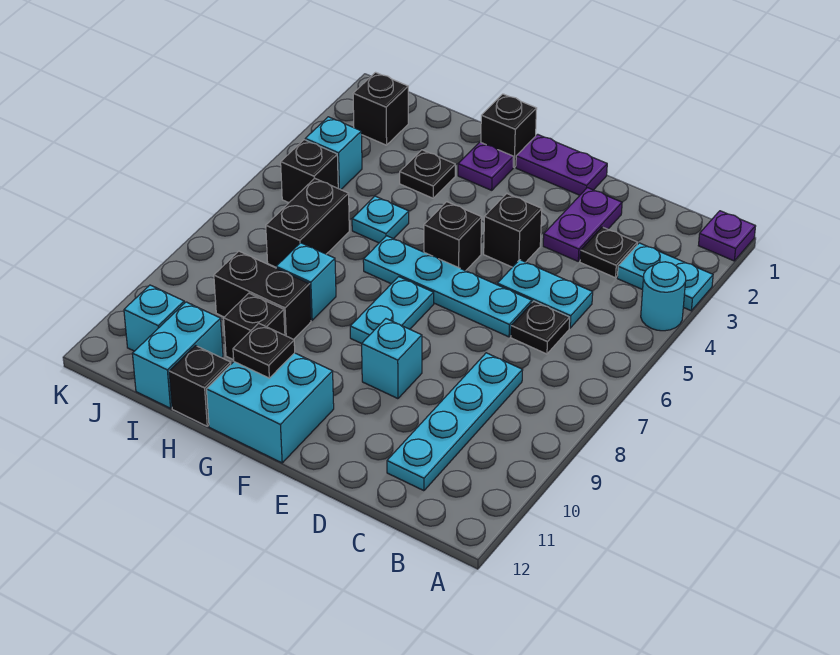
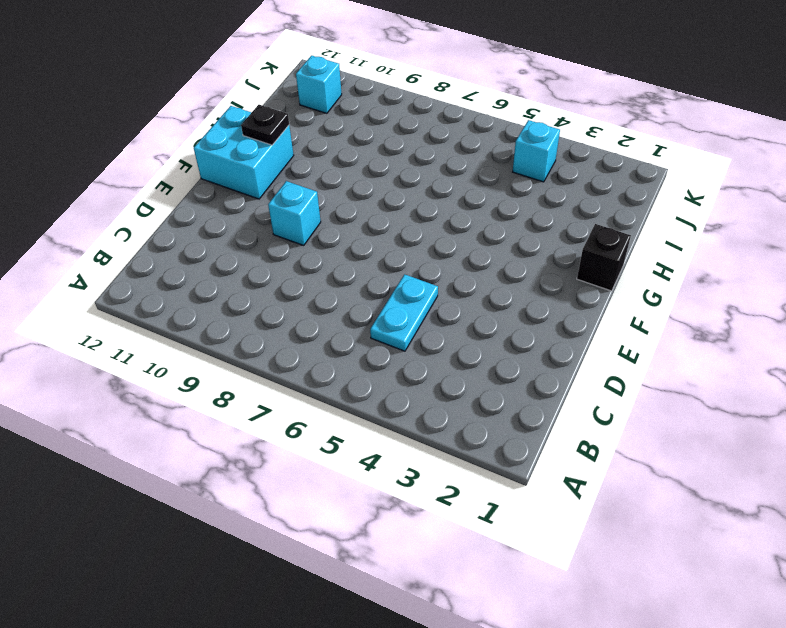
none -> purple plate A1 level 1
none -> cyan plate A3:B3 level 1
none -> cyan round brick A4 level 1
none -> black plate C3 level 1

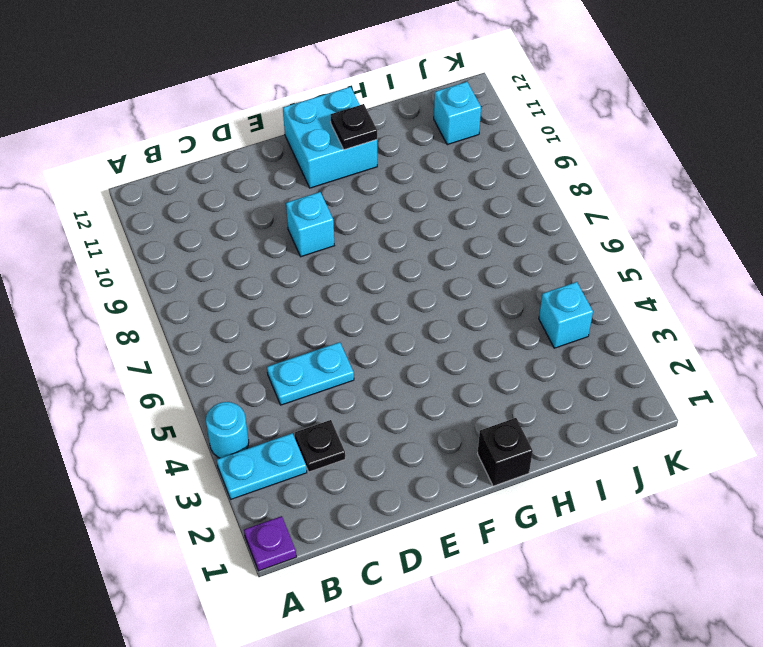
none -> black plate C6 level 1
none -> cyan plate C8:C11 level 1
none -> purple plate D2:D3 level 1
none -> cyan plate D6:G6 level 1

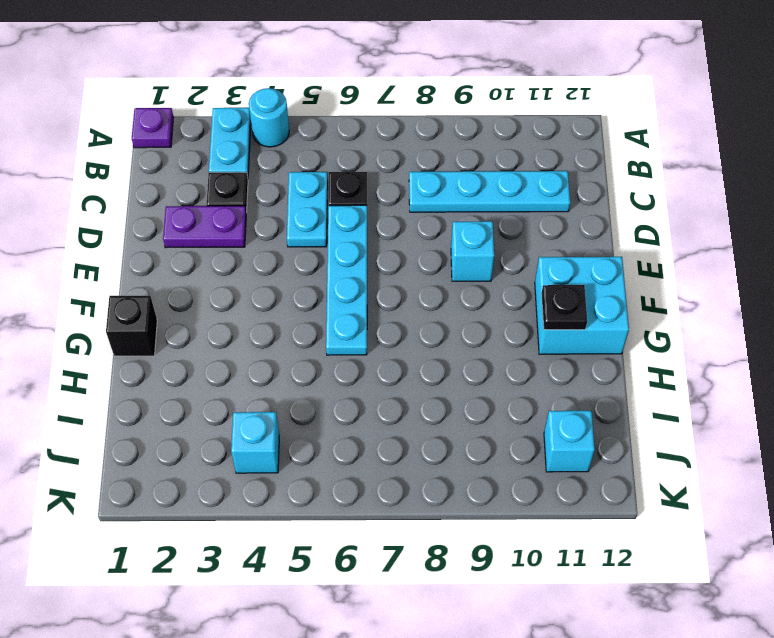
none -> purple plate E1:F1 level 1
none -> black brick E4 level 1
none -> black brick F5 level 1
none -> cyan plate F7:F8 level 1

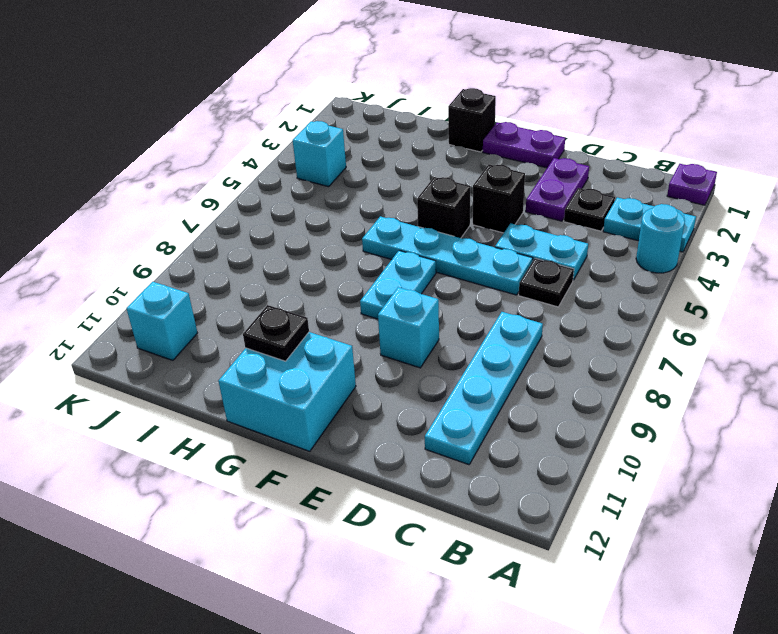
none -> purple plate G2 level 1
none -> black plate H3 level 1
none -> cyan plate H5 level 1
none -> cyan brick H8 level 1

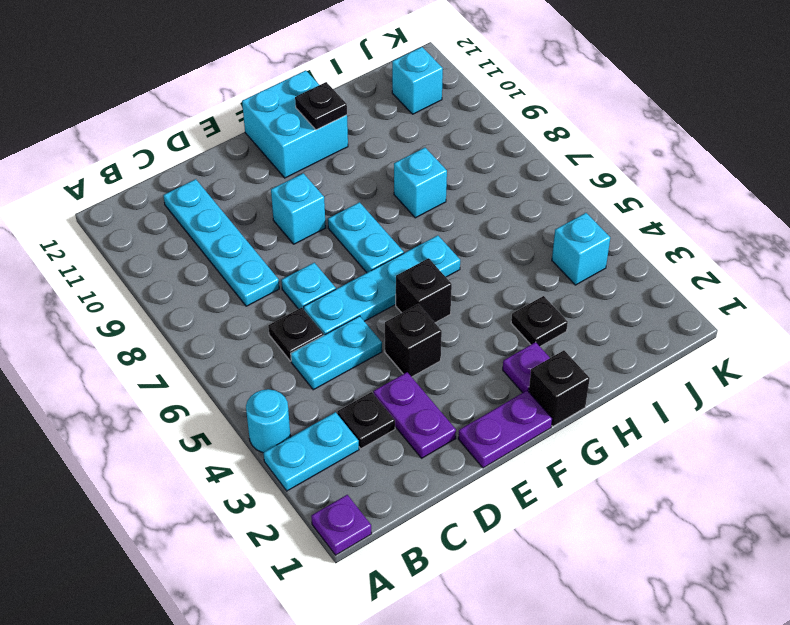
cyan plate D7 level 1 -> cyan plate H5 level 1
none -> black brick H9:I9 level 1
none -> black brick H10 level 1
none -> black brick H12 level 1
none -> black brick I6:I7 level 1

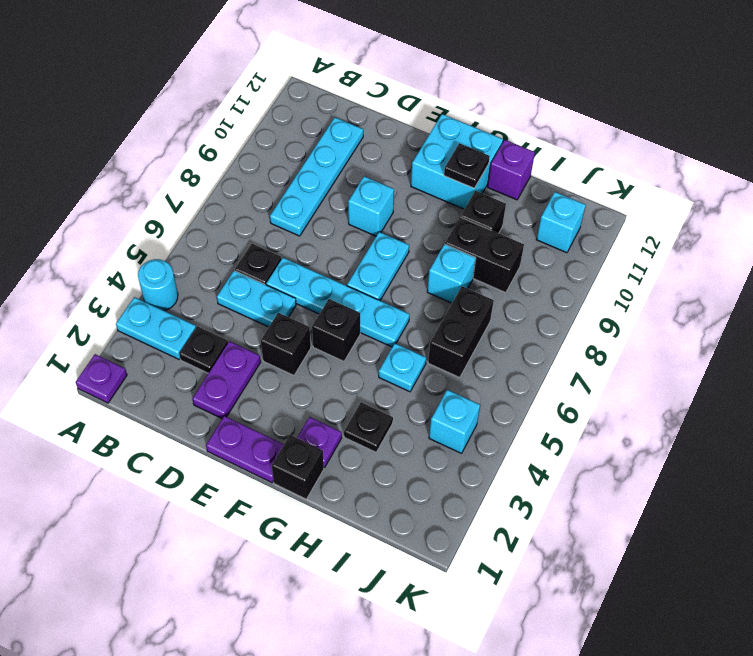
purple brick H12 level 1 -> black brick H12 level 1
none -> cyan brick I11:I12 level 1
none -> black brick J2 level 1
none -> black brick J5 level 1

